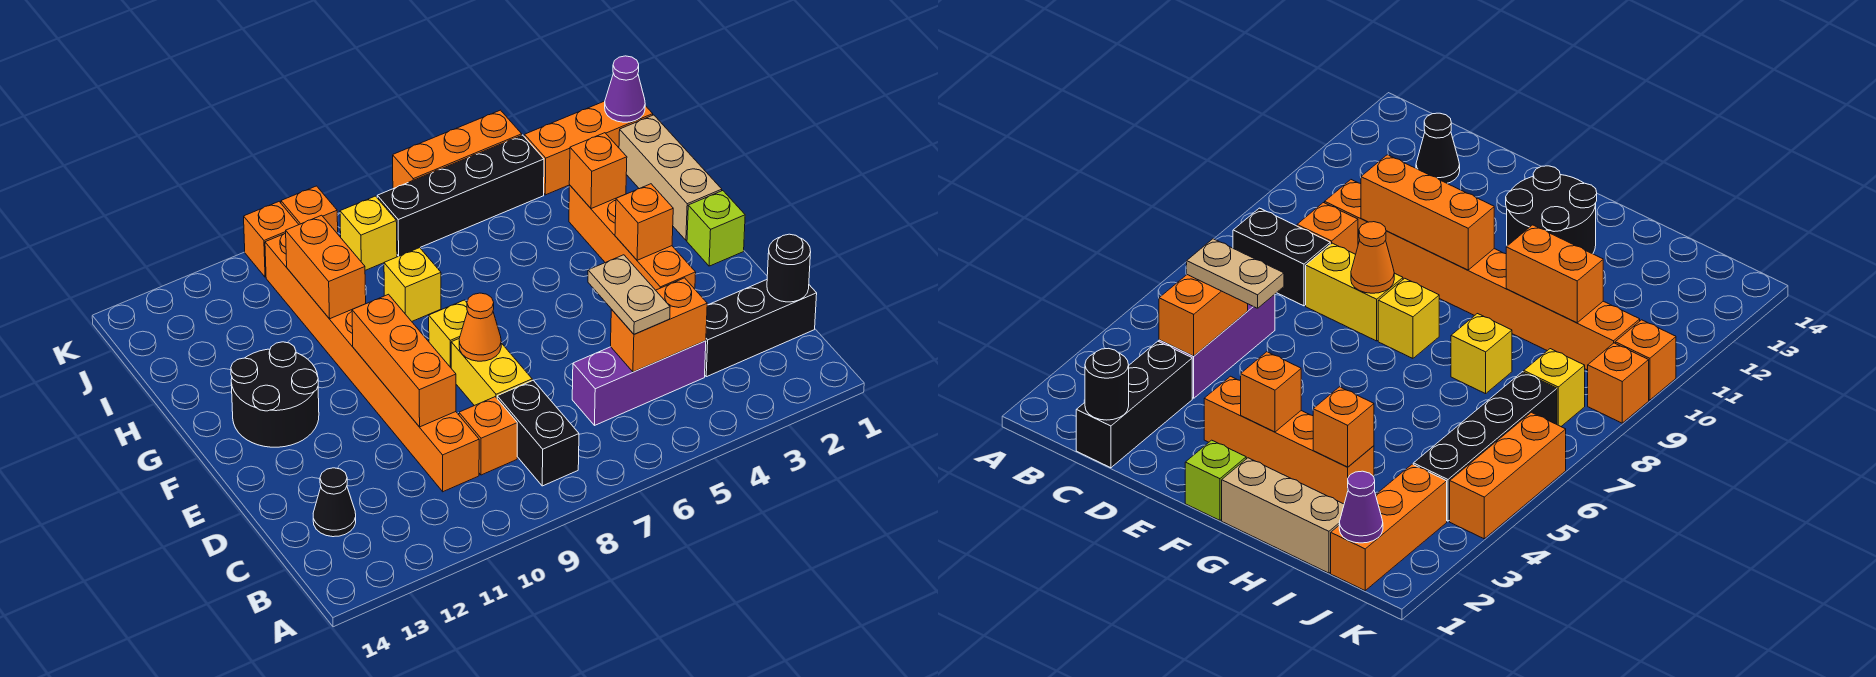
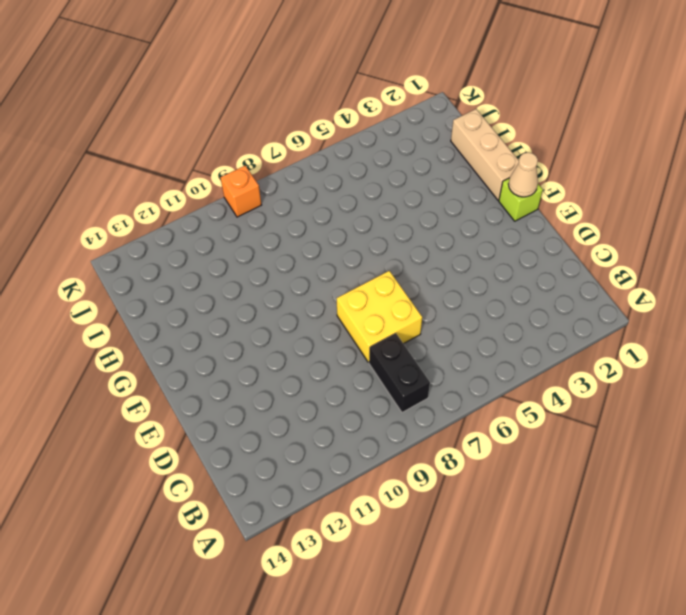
yellow brick D7:E8 level 1 -> yellow brick D8:E8 level 1
tan cone F1 level 2 -> none
none -> black brick C1:C3 level 1
none -> purple brick C4:C6 level 1
none -> orange brick C9 level 1

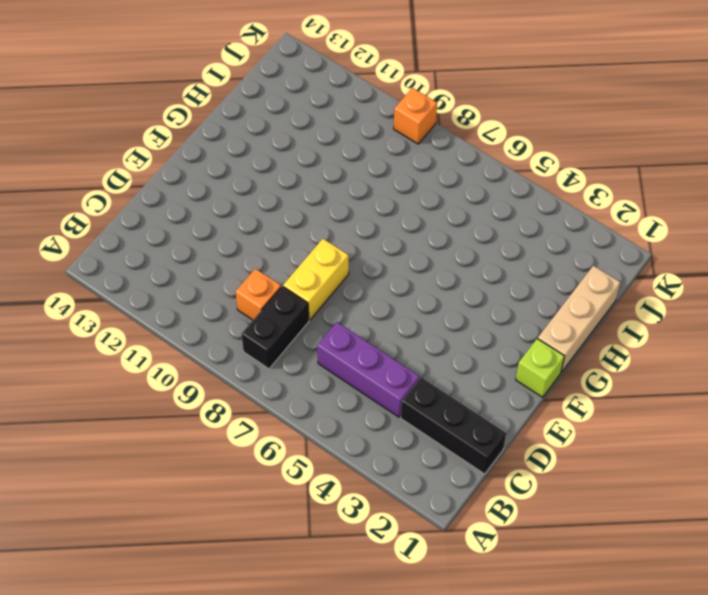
none -> orange brick C10:J10 level 1
none -> black cone C13 level 1
none -> orange brick E3:H3 level 1

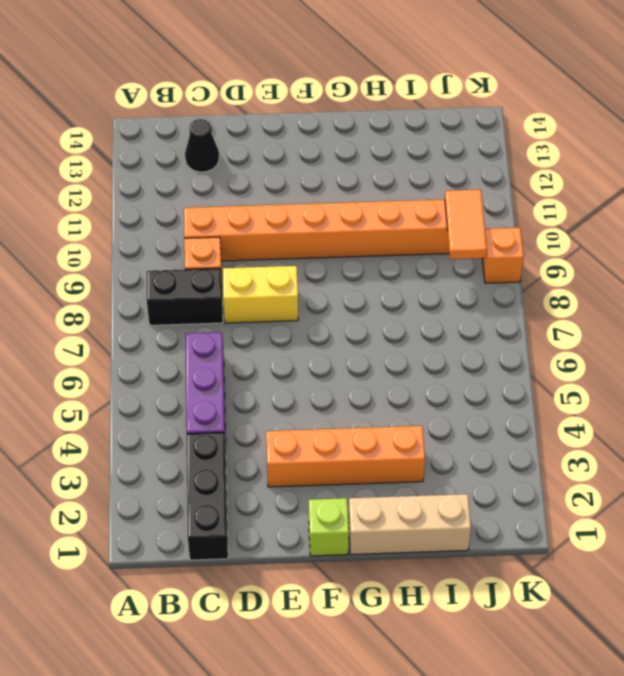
orange tile J9:J10 level 2 -> none
none -> yellow brick F8 level 1
none -> black round brick F12:G13 level 1
none -> yellow brick H8 level 1

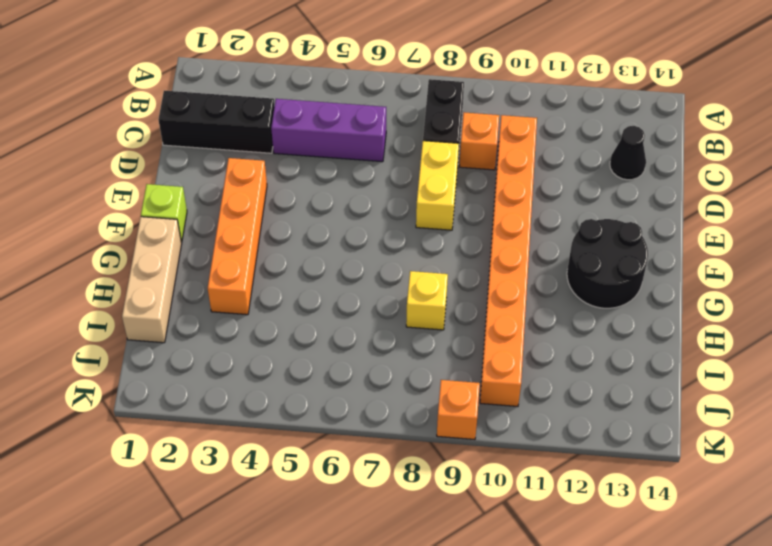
none -> yellow brick F8 level 1
none -> orange brick J1:J3 level 1
none -> black brick J4:J7 level 1

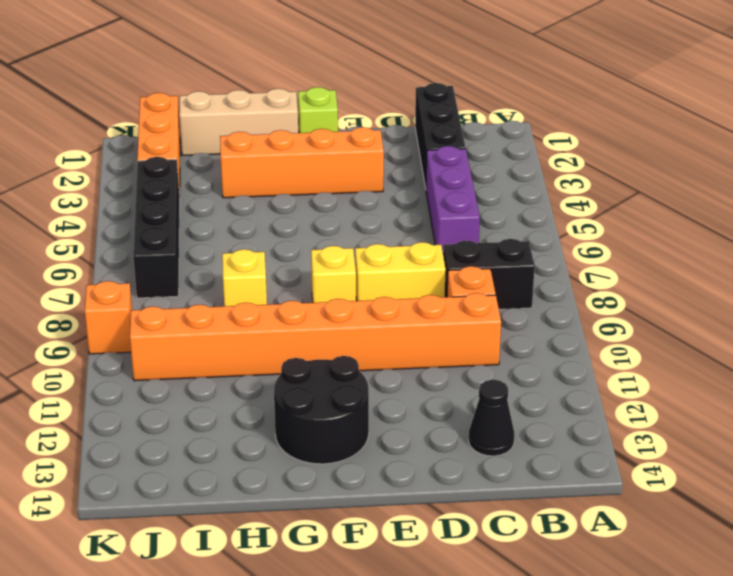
none -> yellow brick J8 level 1
none -> orange brick K4:K6 level 1
none -> orange brick K10 level 1

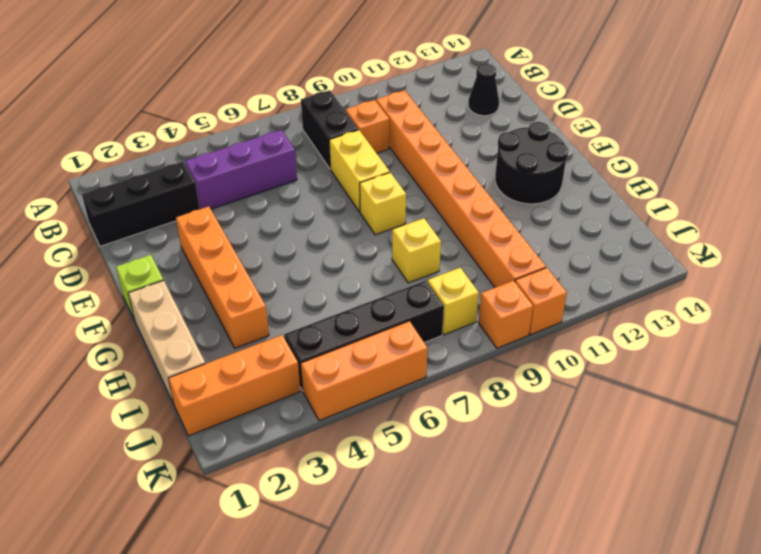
none -> black round brick C1 level 2
none -> orange brick C4:C5 level 2
none -> orange brick D10:F10 level 2

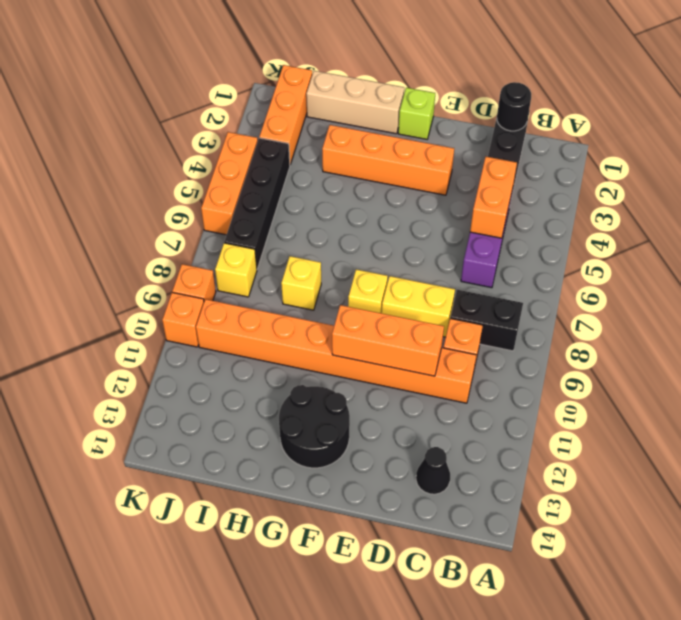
none -> orange cone E8 level 2
none -> orange brick F3 level 2
none -> orange brick H3 level 2

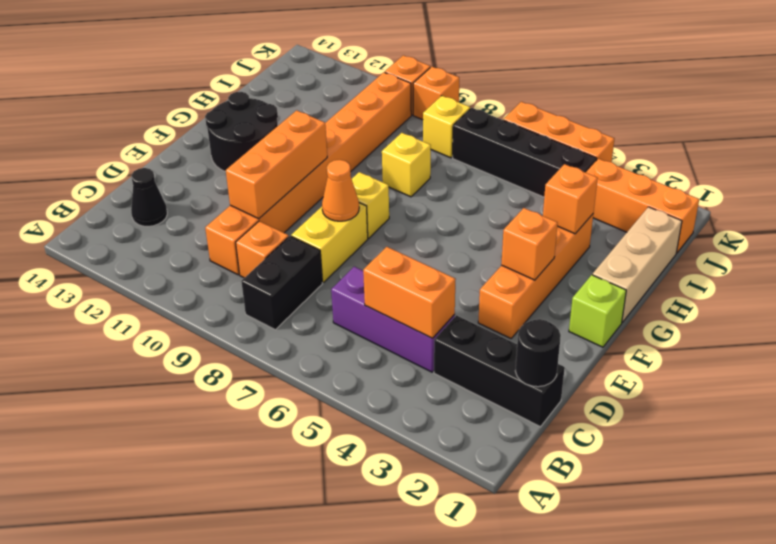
none -> orange brick H10:I10 level 2
none -> purple cone J1 level 2
none -> tan plate C5:D5 level 3

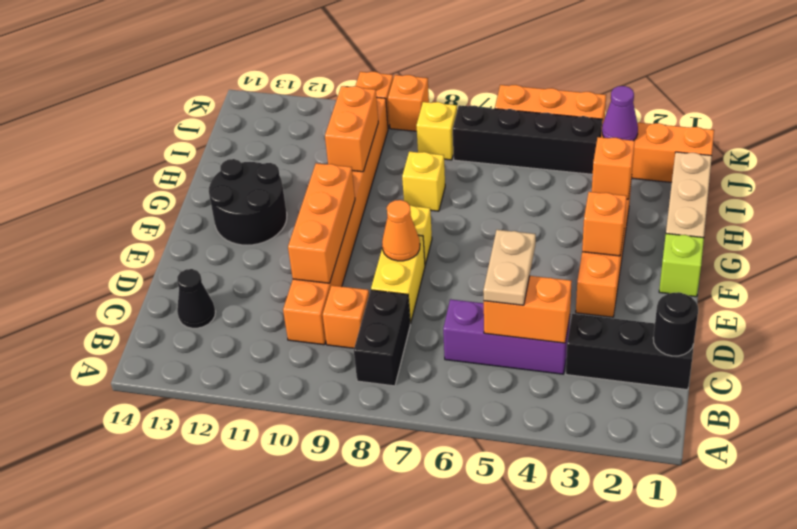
purple cone J3 level 2 -> purple cone J1 level 2

